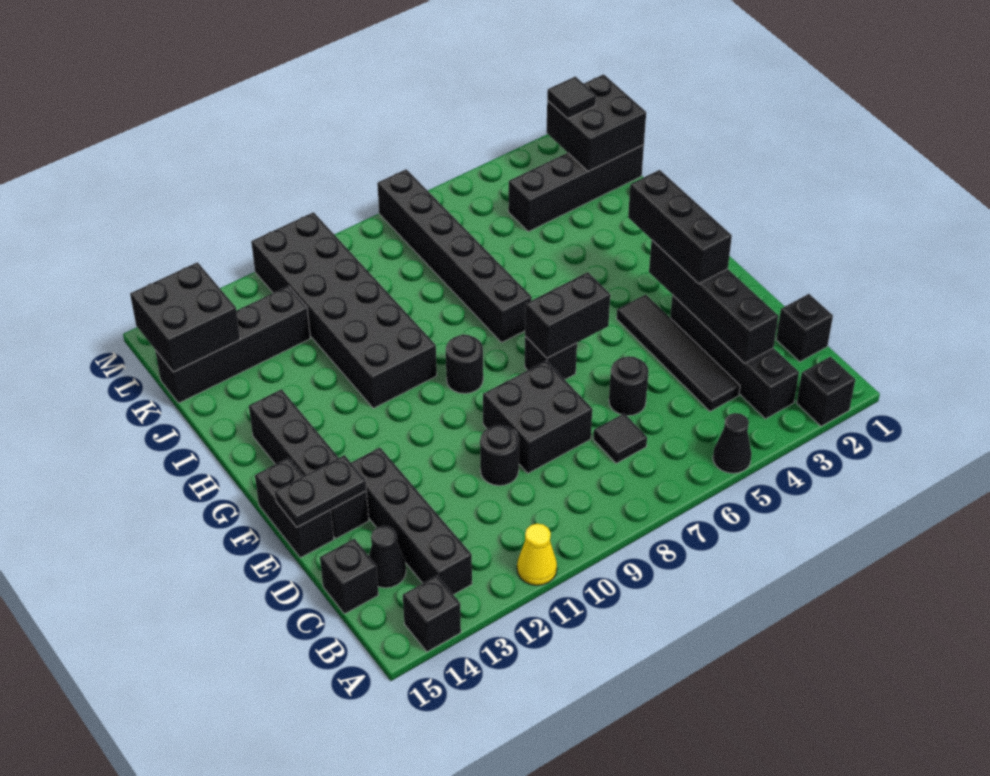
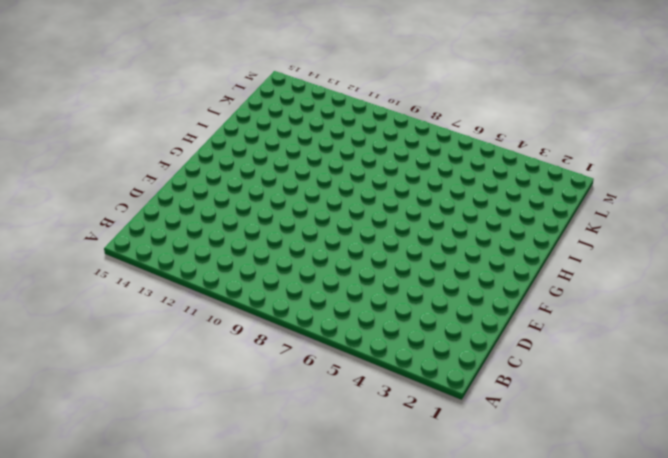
none -> black brick A2 level 1
none -> black cone A5 level 1
none -> yellow cone A11 level 1

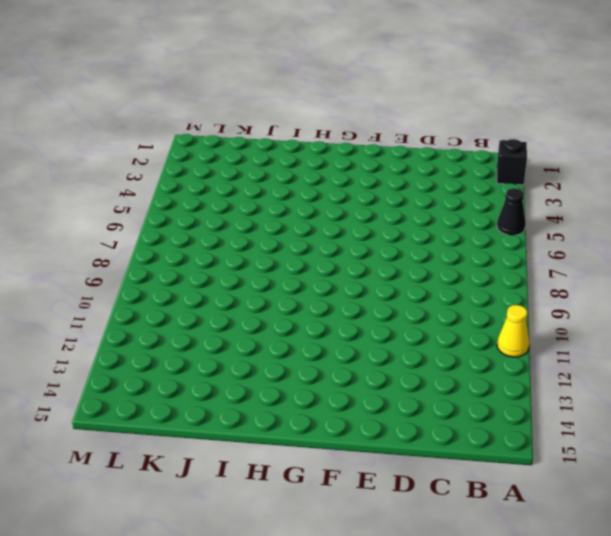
none -> black brick A14 level 1
none -> black brick B3:E3 level 1
none -> black brick B13:E13 level 1

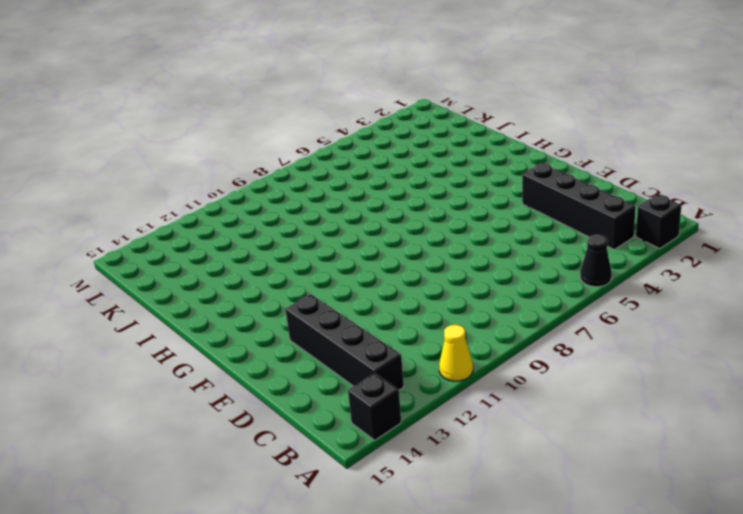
none -> black brick C1 level 1
none -> black tile C4:F4 level 1
none -> black tile C7 level 1

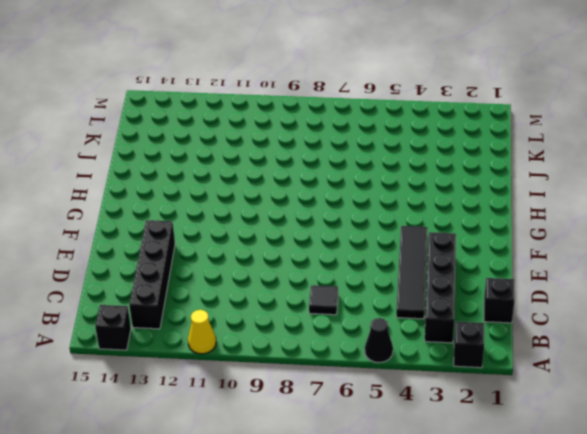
none -> black cone C14 level 1
none -> black brick C15 level 1
none -> black round brick D6 level 1

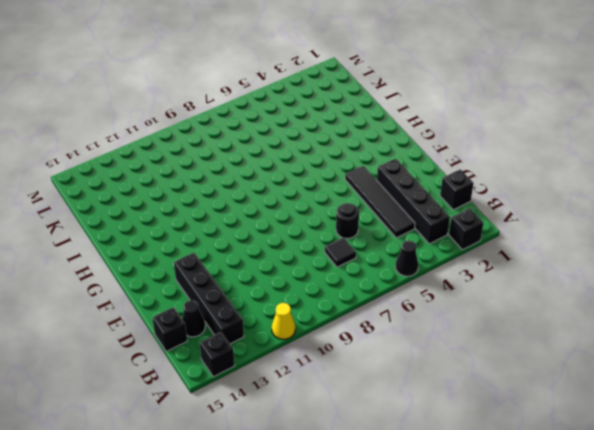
none -> black brick D8:E9 level 1
none -> black round brick D10 level 1
none -> black brick E14:H14 level 1

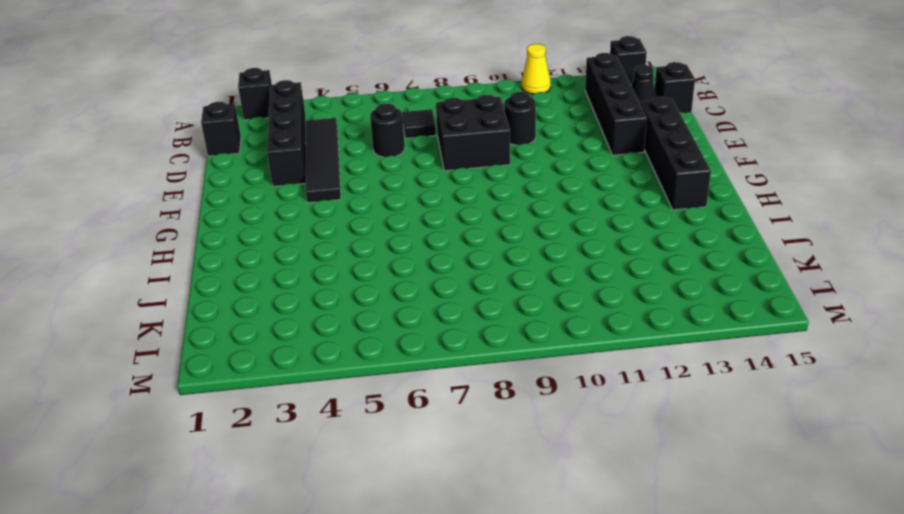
none -> black cone A5 level 1
none -> black brick E15:F15 level 1
none -> black brick F7 level 1

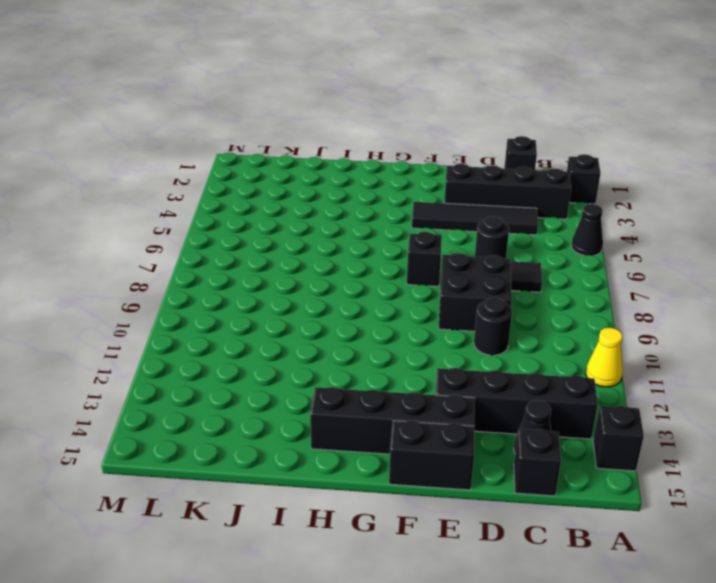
none -> black round brick G9 level 1
none -> black brick H7:M7 level 1
none -> black brick H10:M11 level 1

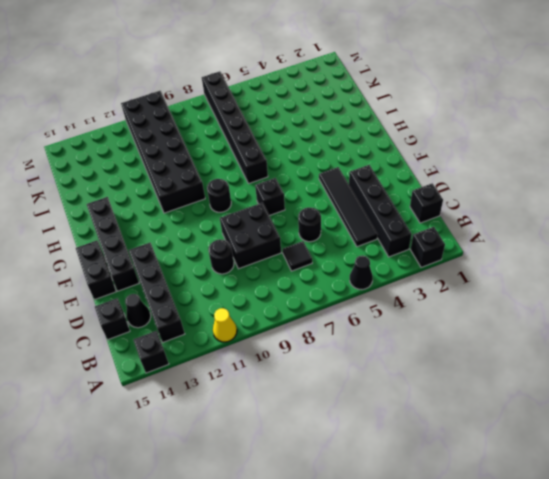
none -> black brick K1:K4 level 1
none -> black brick K12:K15 level 1
none -> black brick C3:F3 level 2

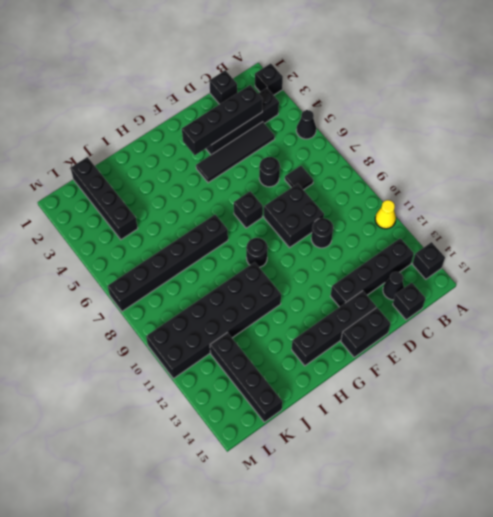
none -> black plate E14:E15 level 2
none -> black brick F6:F7 level 2
none -> black brick K1:L2 level 2

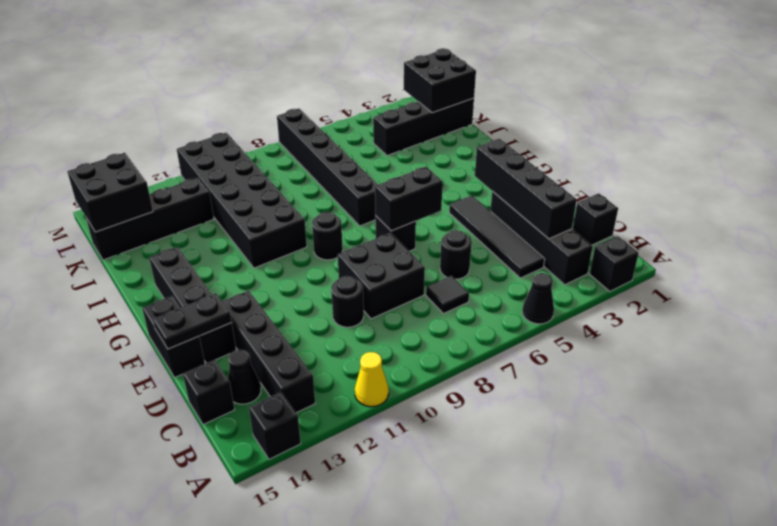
none -> black brick E3:G3 level 3
none -> black tile L2 level 3

